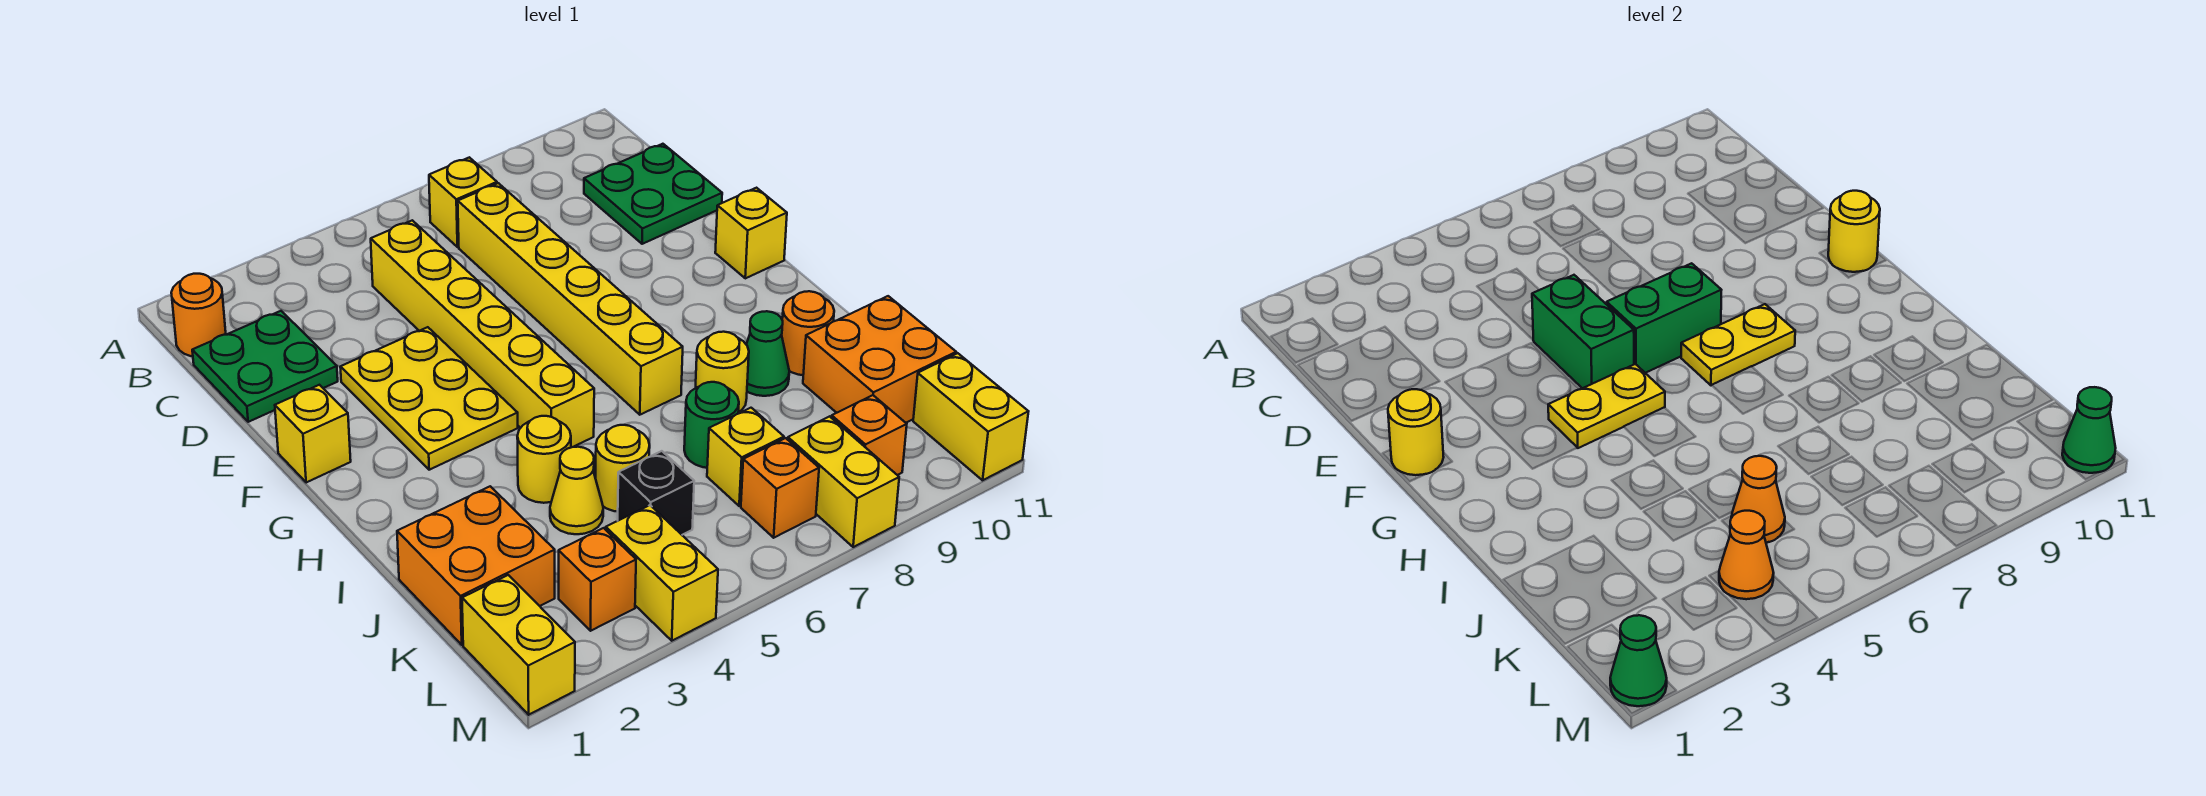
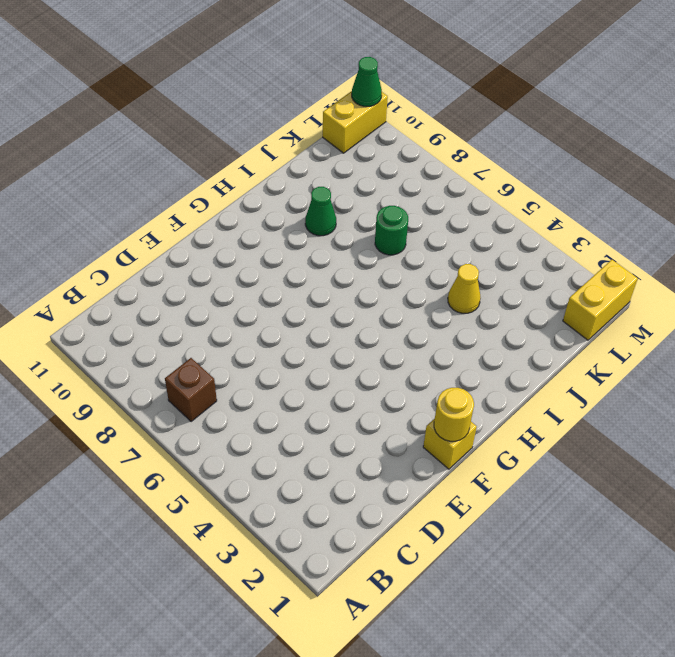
brown brick B7 level 1 -> yellow brick B7 level 1
none -> orange round brick B1 level 1
none -> green plate C1:D2 level 1
none -> yellow brick C5:H5 level 1
none -> yellow brick C7:H7 level 1

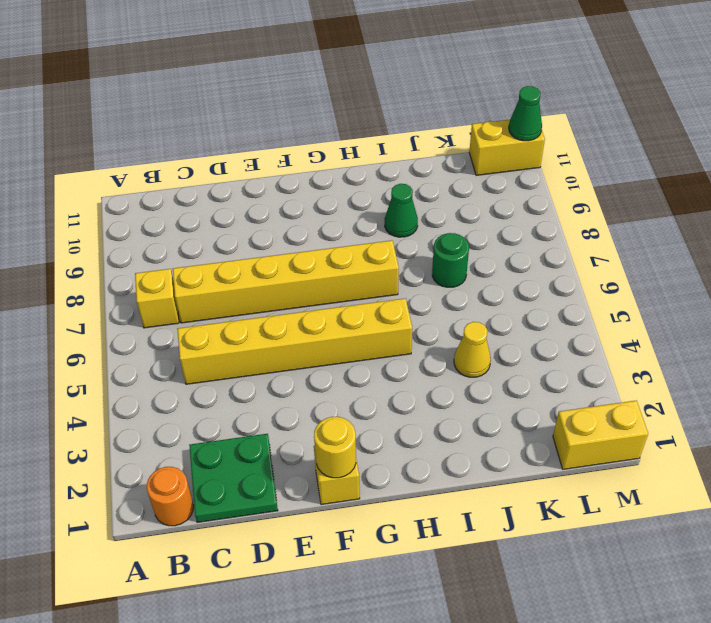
none -> green plate C10:D11 level 1
none -> yellow plate E3:G4 level 1
none -> yellow brick F11 level 1
none -> yellow round brick I4 level 1

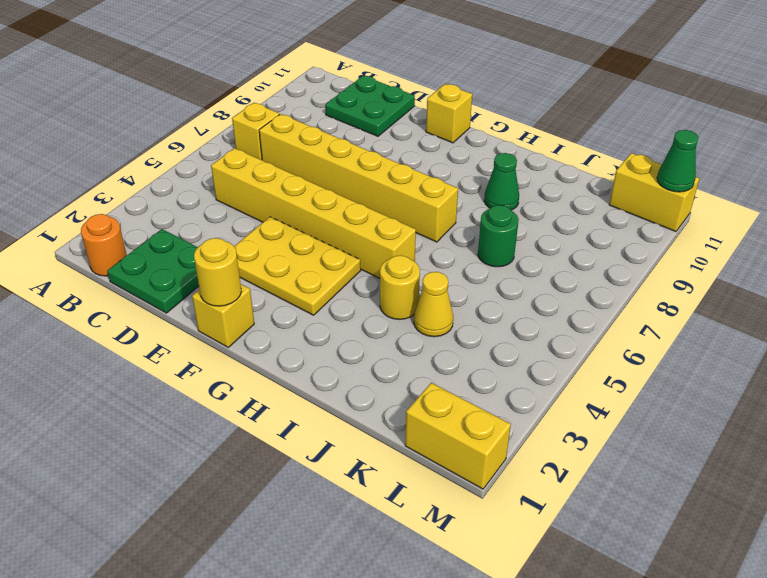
none -> yellow round brick I8 level 1
none -> orange round brick I10 level 1
none -> orange brick J1:K2 level 1
none -> yellow round brick J5 level 1

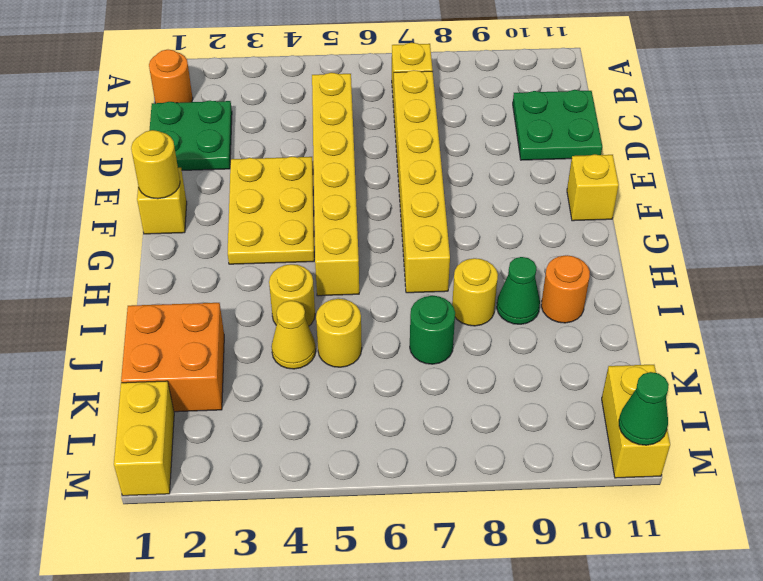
none -> orange brick J10:K11 level 1
none -> black brick K5 level 1
none -> yellow brick K7 level 1
none -> orange brick L3 level 1

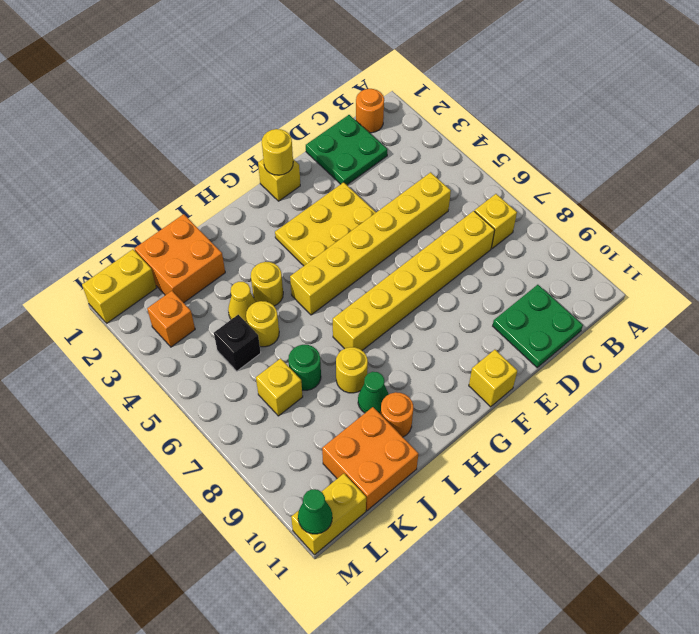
none -> yellow brick L4:M4 level 1
none -> orange brick L7 level 1
none -> yellow brick L8:M8 level 1
none -> orange brick L9 level 1

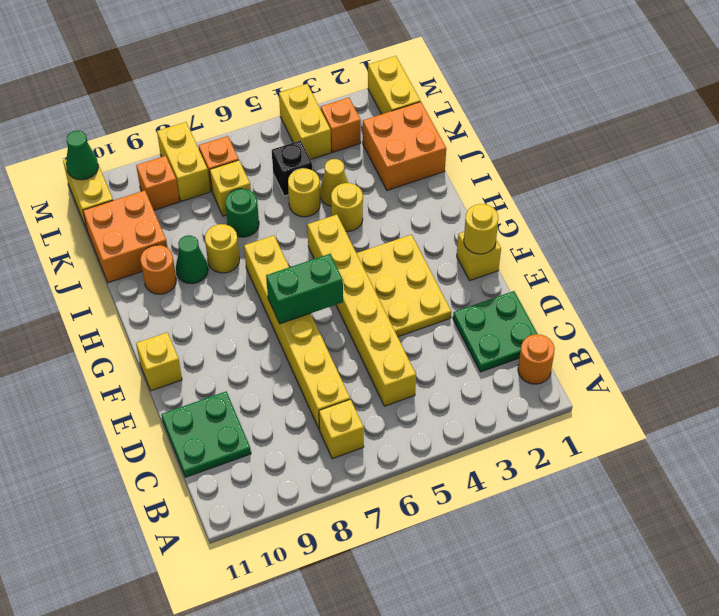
none -> green brick E5:F5 level 2
none -> yellow round brick F11 level 2
none -> yellow plate G4:G5 level 2
none -> yellow plate G7:G8 level 2

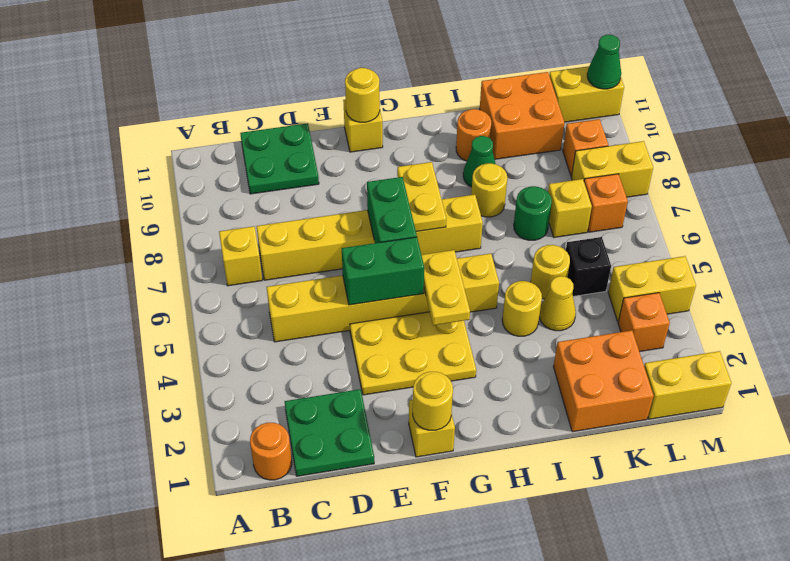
none -> orange cone K5 level 2
none -> orange cone L4 level 2
none -> green cone M1 level 2

